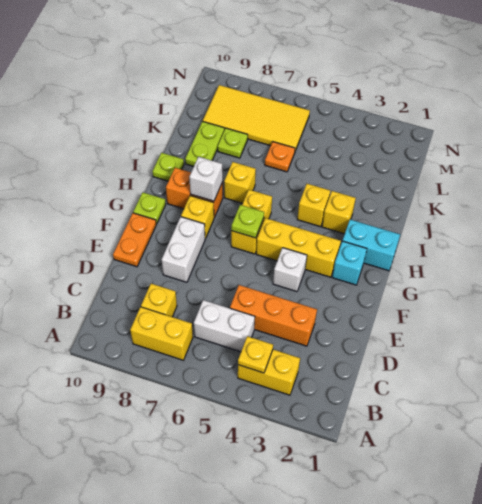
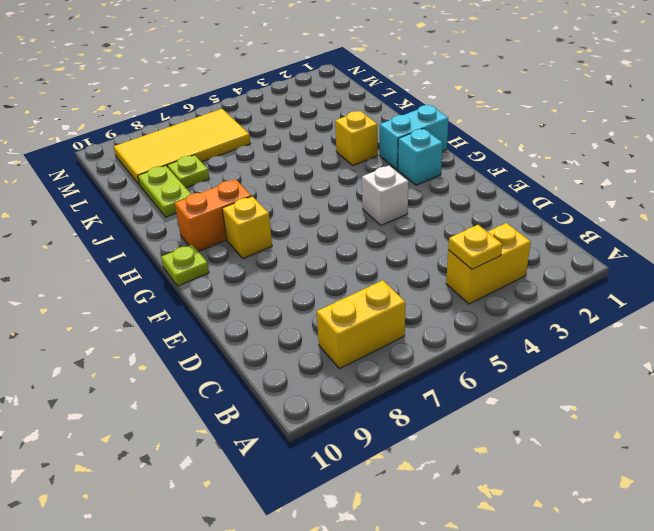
none -> white brick C5:C6 level 1
none -> yellow brick C8 level 1
none -> orange brick D3:D5 level 1

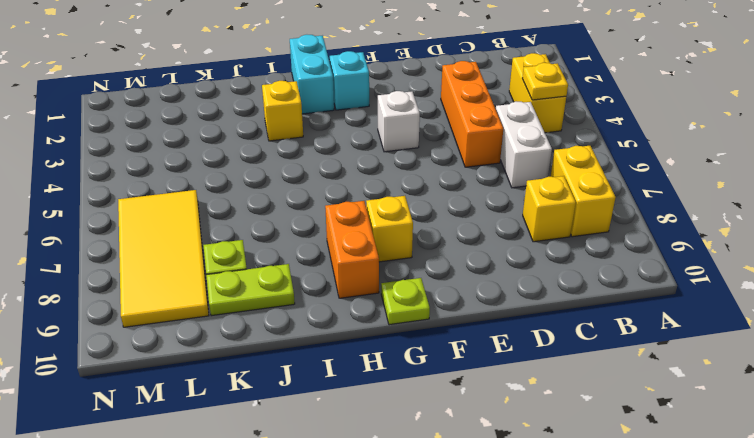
none -> white brick E8:F8 level 1
none -> orange plate E10:F10 level 1
none -> yellow brick G3:G5 level 1

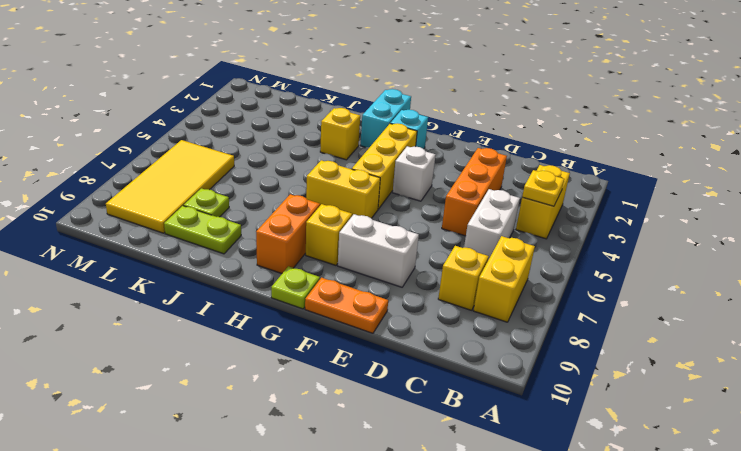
none -> yellow brick I4 level 1
none -> yellow brick I7 level 1
none -> lime plate I10 level 1

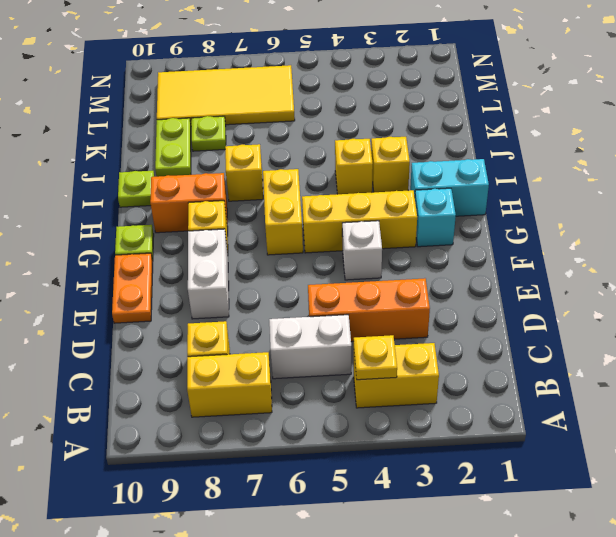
none -> orange plate K6 level 1
none -> lime plate G6 level 2
none -> white brick H8 level 2

